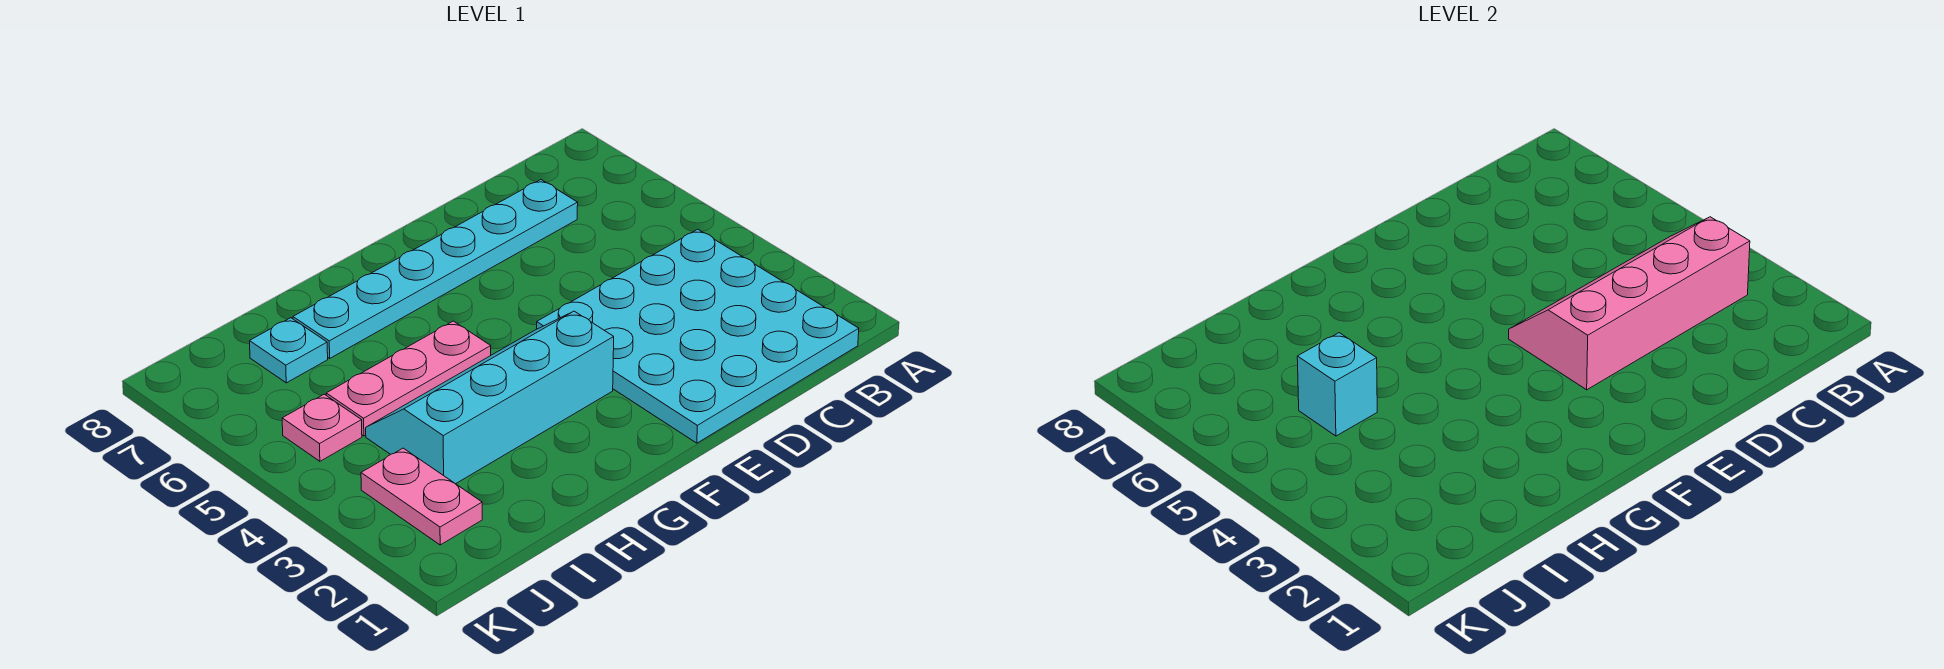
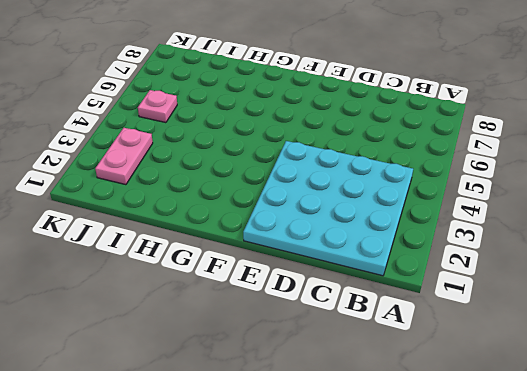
none -> cyan plate C7:H7 level 1
none -> cyan slope F3:I4 level 1 top 3

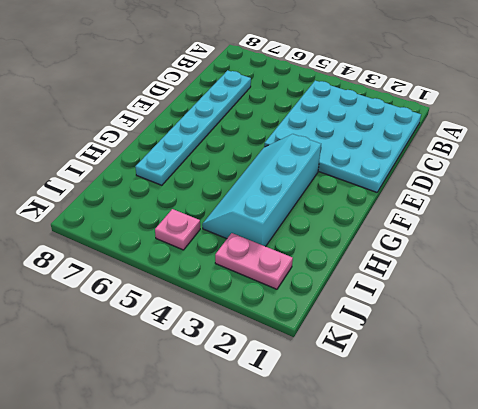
none -> pink plate G5:I5 level 1
none -> cyan plate I7 level 1

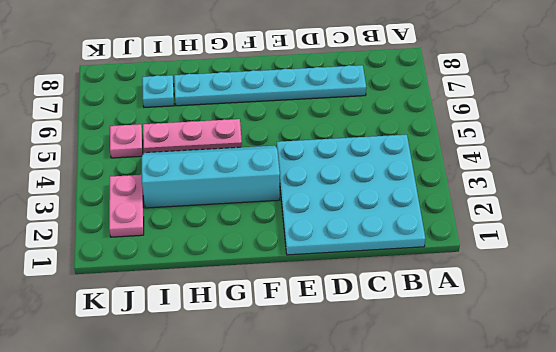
none -> pink slope B3:E4 level 2 top 3
none -> cyan brick I5 level 2

